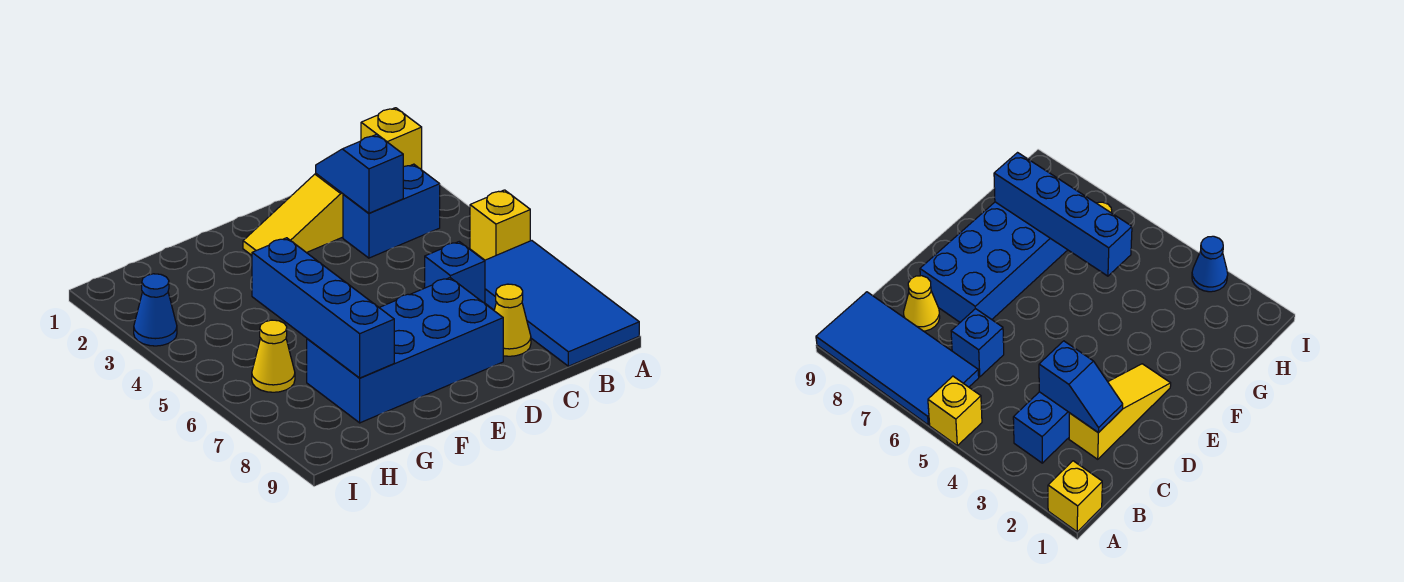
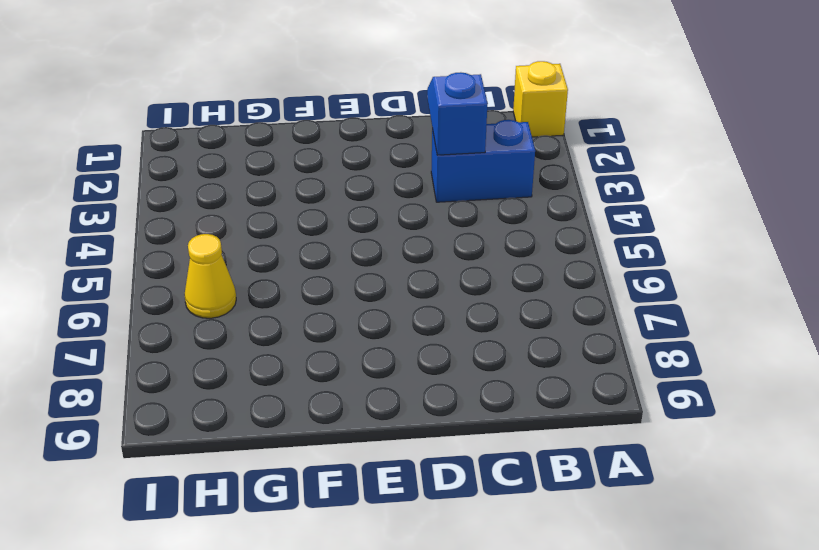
none -> yellow brick A5 level 1
none -> blue tile A6:B9 level 1
none -> yellow slope C2:E2 level 1 top C

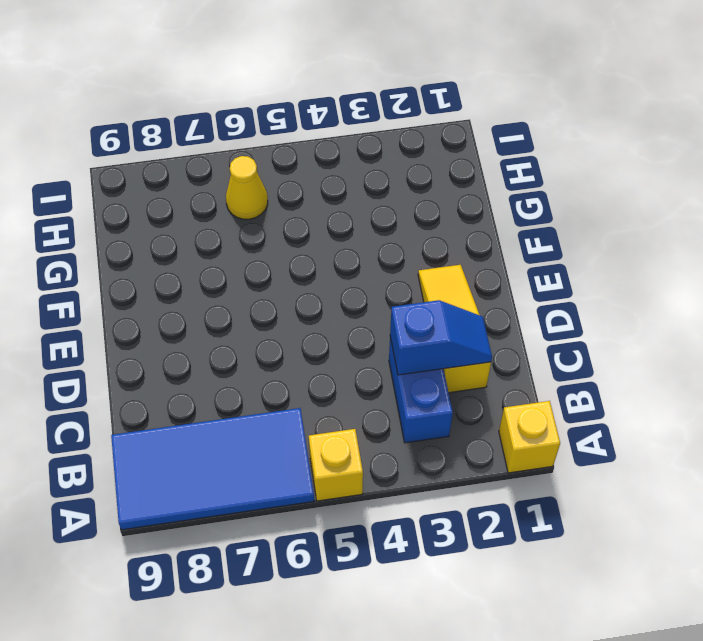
none -> blue brick C6 level 1
none -> yellow cone C8 level 1
none -> blue brick D7:G8 level 1

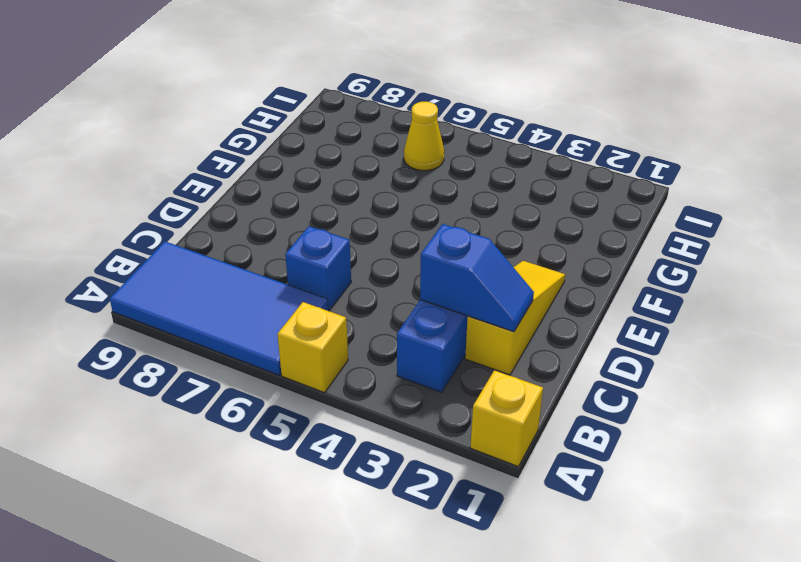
none -> yellow cone C8 level 1
none -> blue brick D7:G8 level 1
none -> blue cone I3 level 1

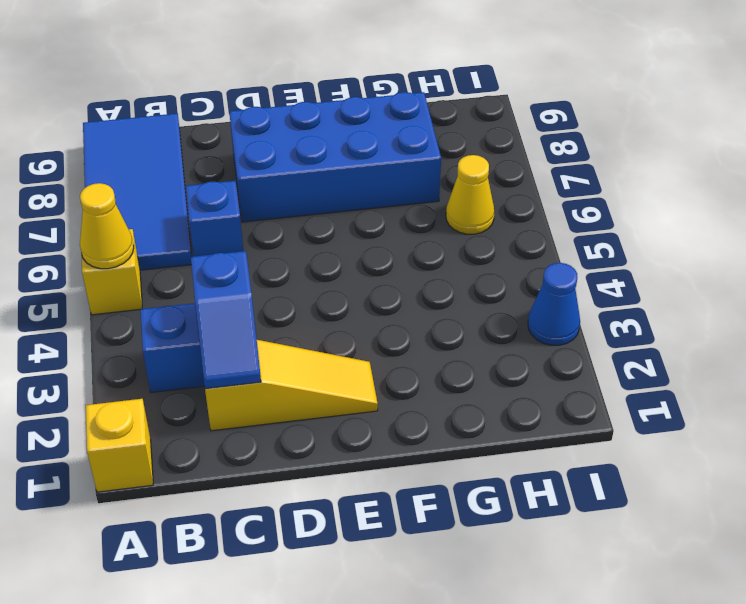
yellow cone A5 level 2 -> yellow cone C8 level 1
none -> blue brick G5:G8 level 2

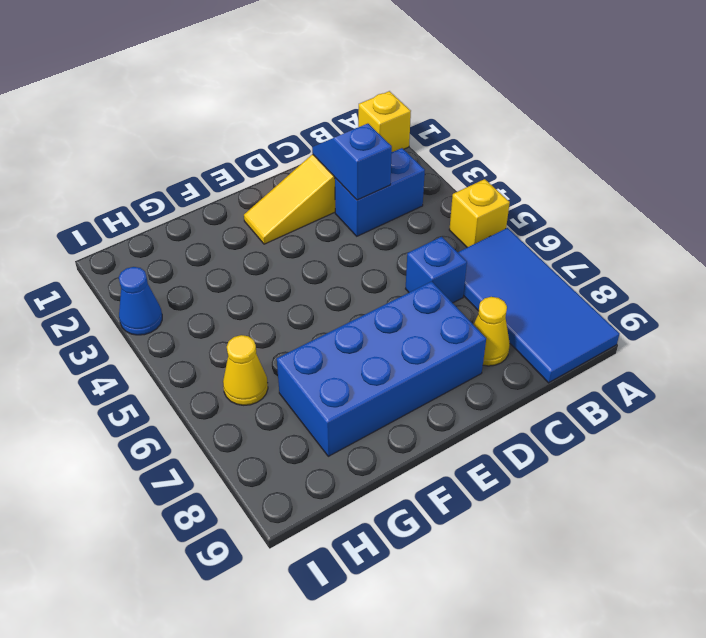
none -> blue brick G5:G8 level 2

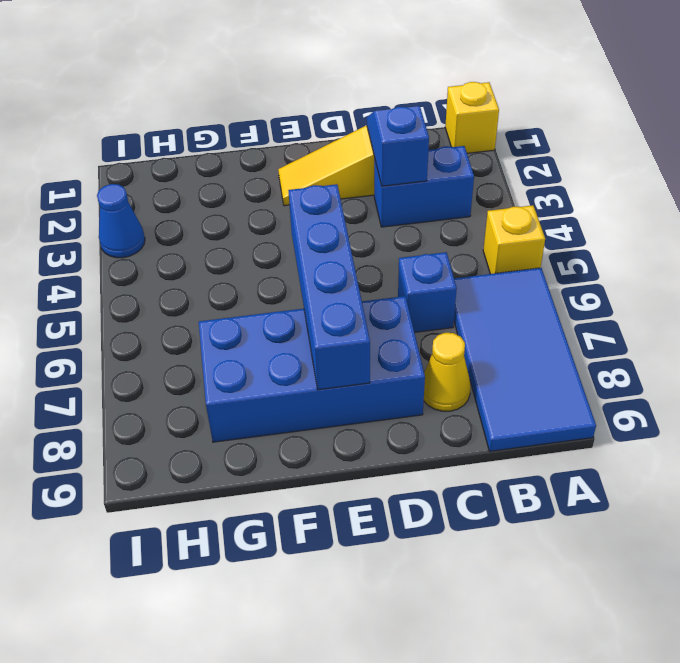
blue brick E5:E8 level 2 -> blue brick G5:G8 level 2
none -> yellow cone H6 level 1

